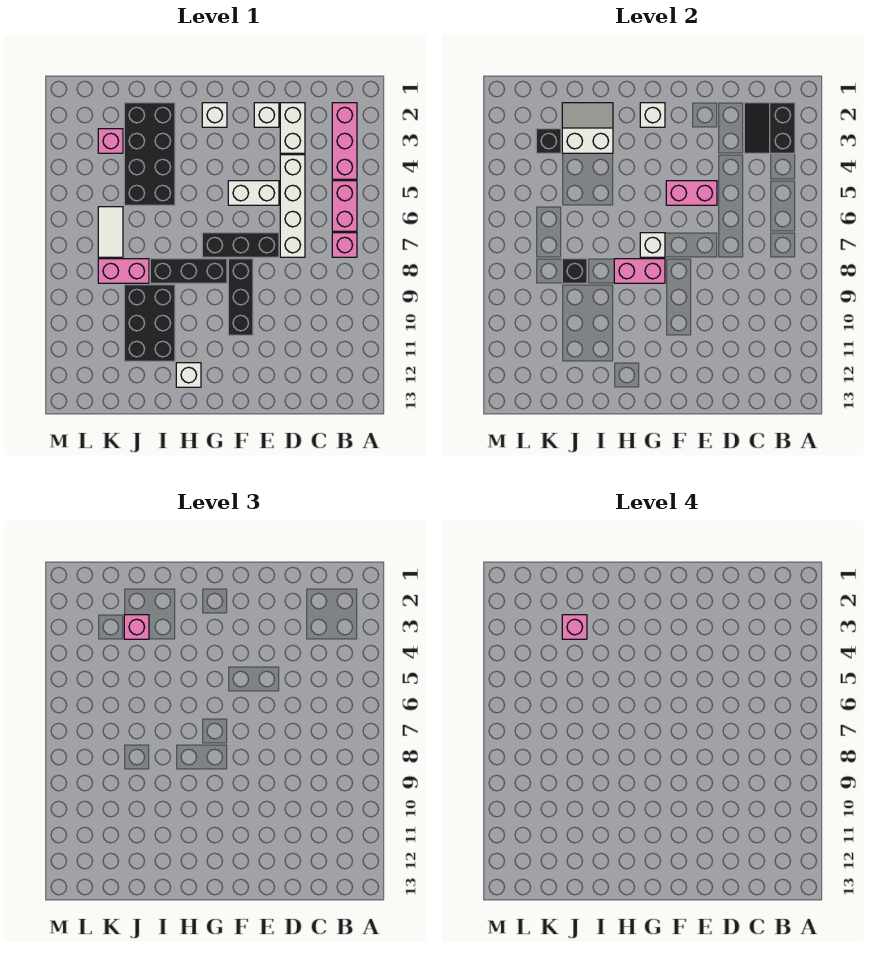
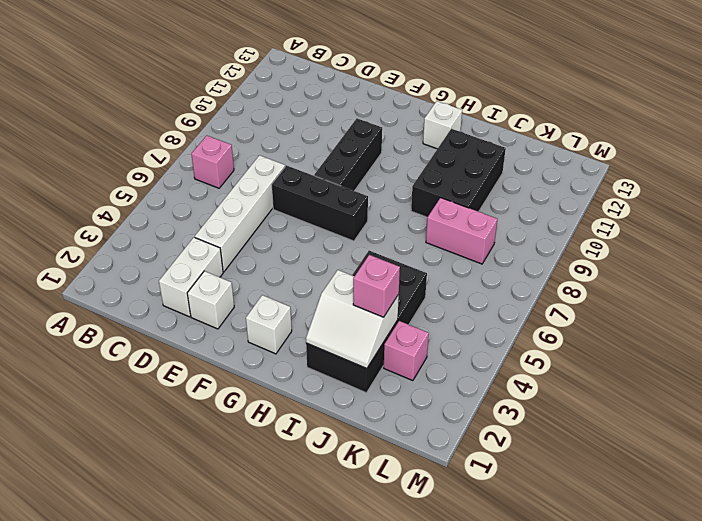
none -> pink brick B2:B4 level 1
none -> pink brick B5:B6 level 1
none -> white brick E5:F5 level 1

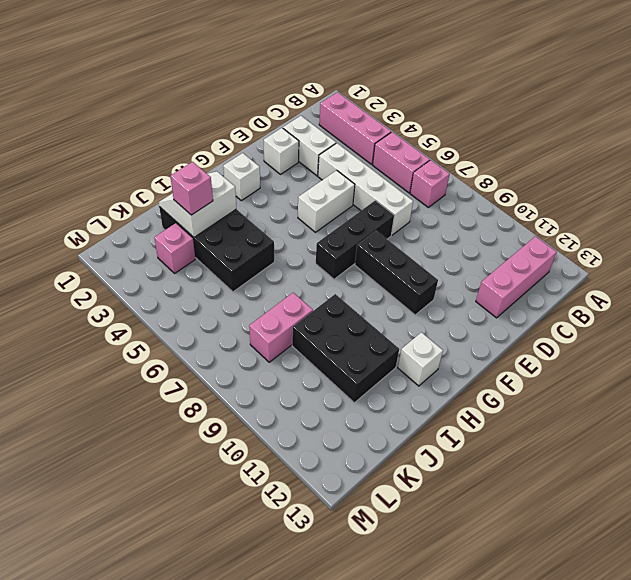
pink brick B12:D12 level 1 -> none
none -> black brick G8:I8 level 1
none -> white tile K6:K7 level 1
none -> black slope B2:C3 level 2 top B

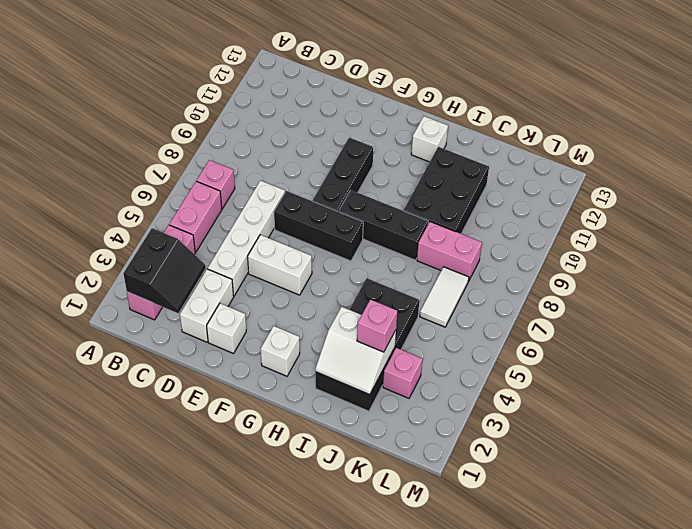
none -> pink brick E5:F5 level 2
none -> white brick G2 level 2
none -> white brick G7 level 2

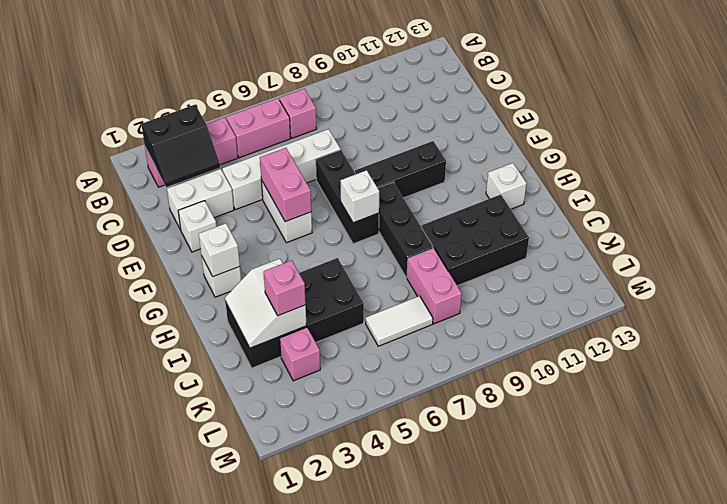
none -> pink brick G8:H8 level 2
none -> black brick J8 level 2
none -> black brick K3 level 2

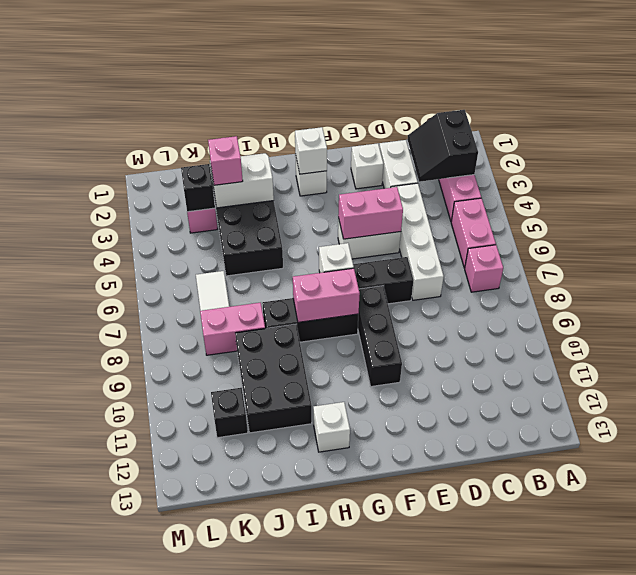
black brick K11 level 1 -> black brick J8 level 2
none -> pink brick J3 level 4

